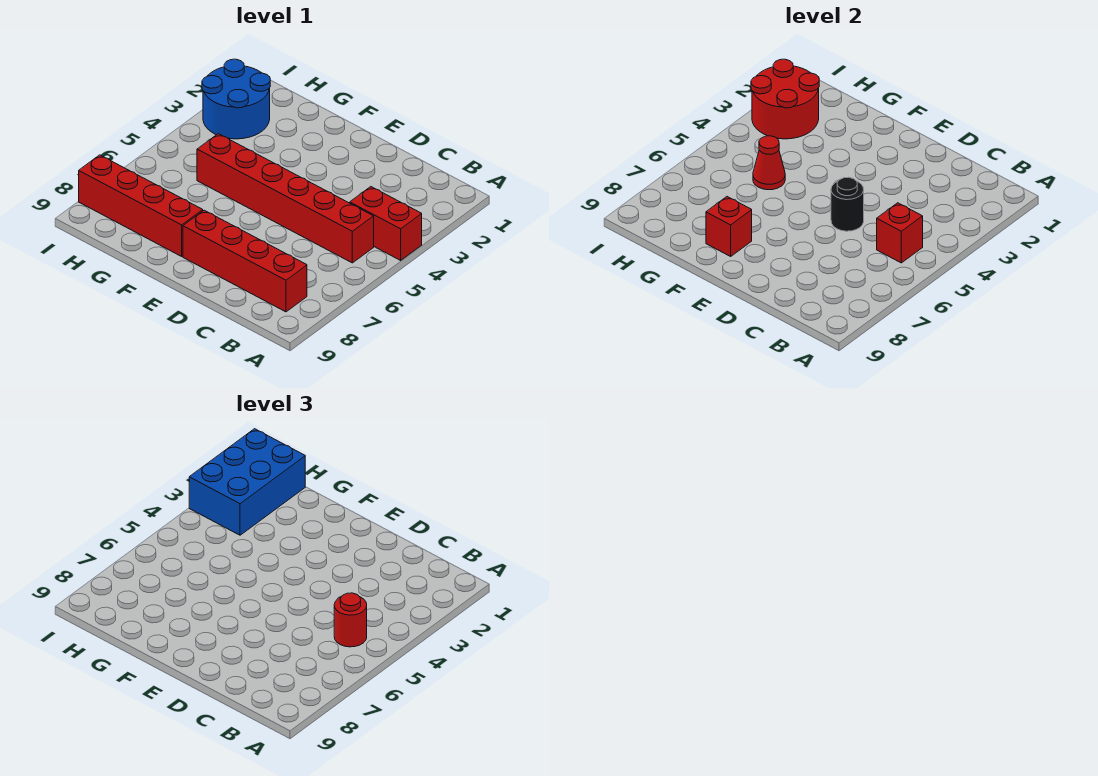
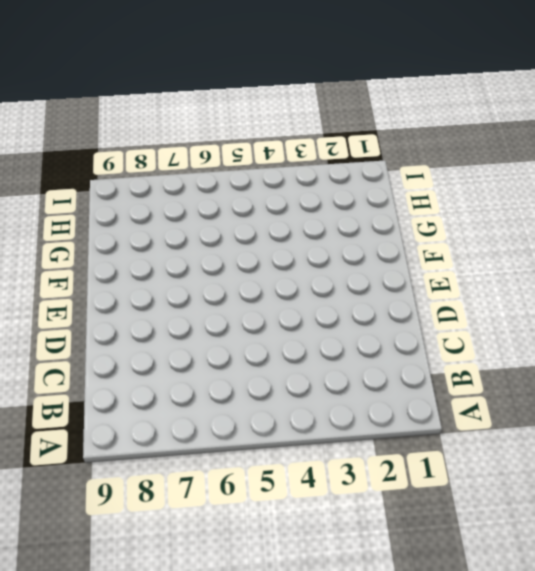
none -> red brick A4:B4 level 1
none -> red brick B5:G5 level 1
none -> red brick B8:E8 level 1

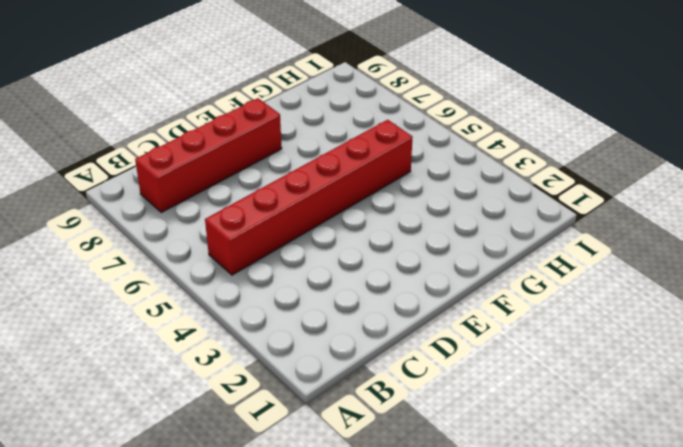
none -> red brick A4:B4 level 1
none -> red brick F8:I8 level 1
none -> blue round brick H2:I3 level 1

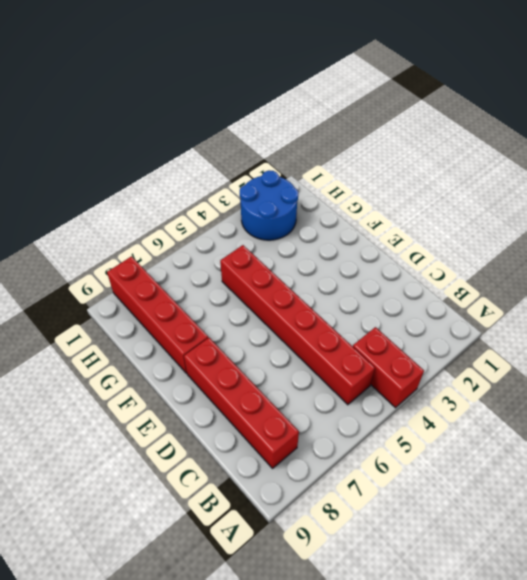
none -> red brick B5 level 2
none -> black round brick D5 level 2
none -> red brick F8 level 2

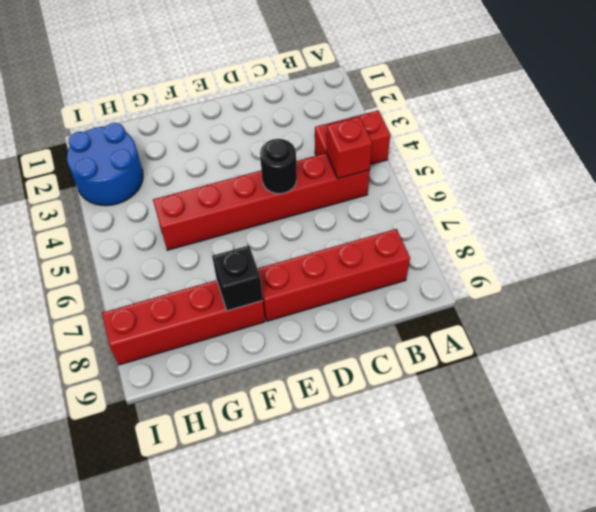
black brick F8 level 2 -> red brick F8 level 2
none -> red cone G5 level 2
none -> red round brick H2:I3 level 2
none -> red round brick B5 level 3

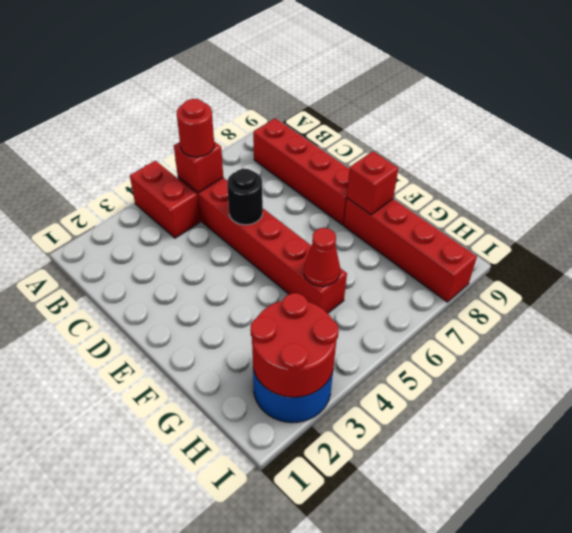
none -> blue brick H1:I3 level 3

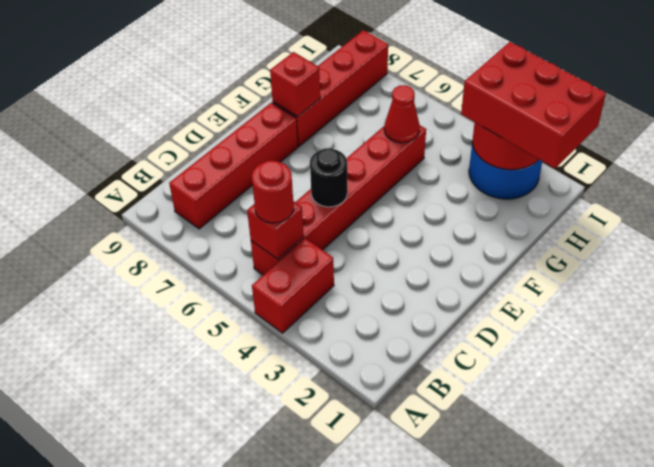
red brick H1:I3 level 3 -> blue brick H1:I3 level 3

